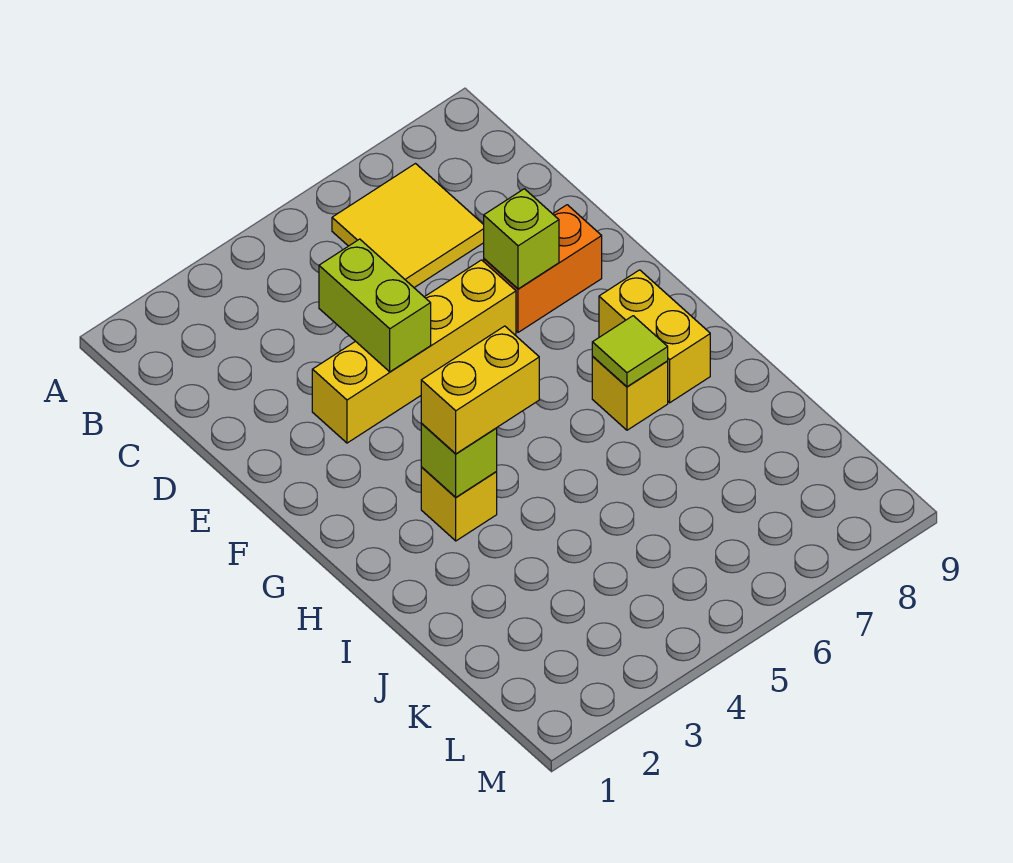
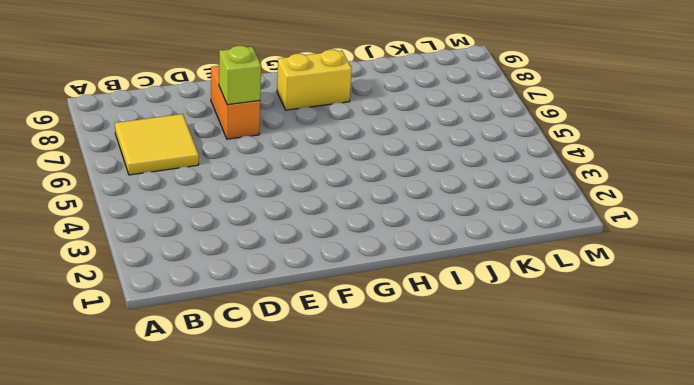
none -> yellow brick E3:E6 level 1
none -> yellow brick H3 level 1

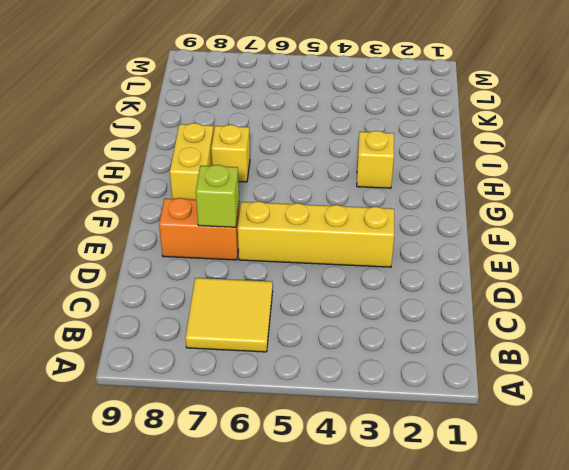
none -> lime brick D4:E4 level 2
none -> lime brick H3 level 2

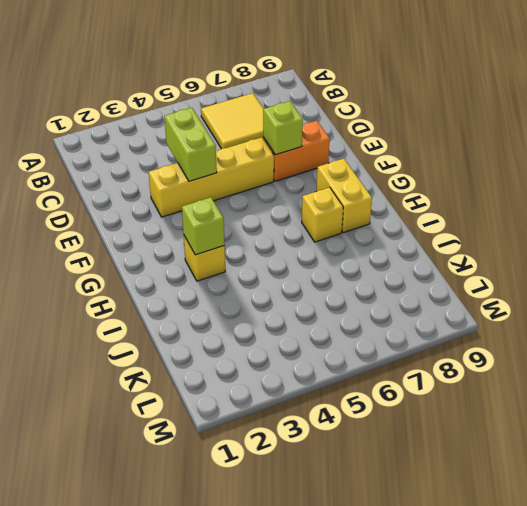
none -> lime tile H7 level 2
none -> yellow brick H3:H4 level 3

